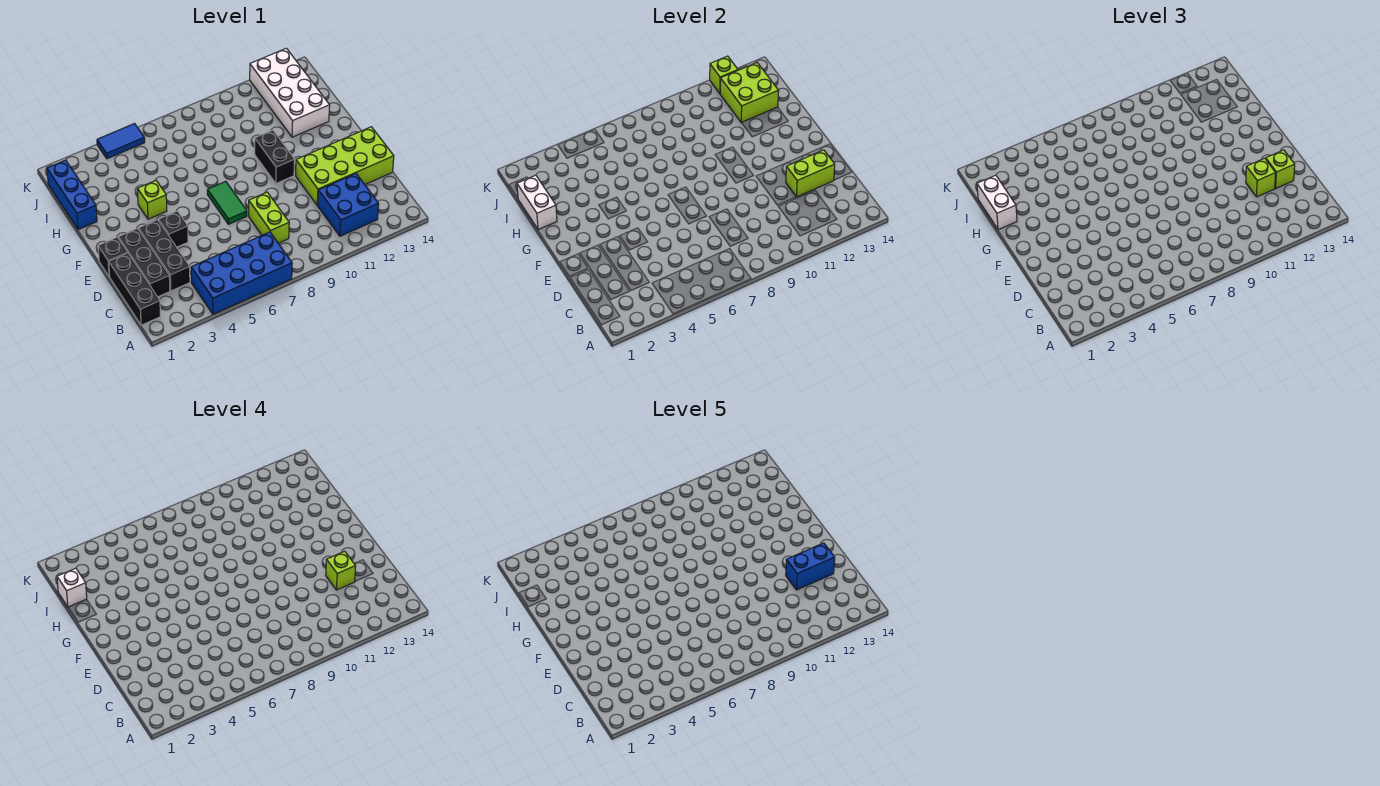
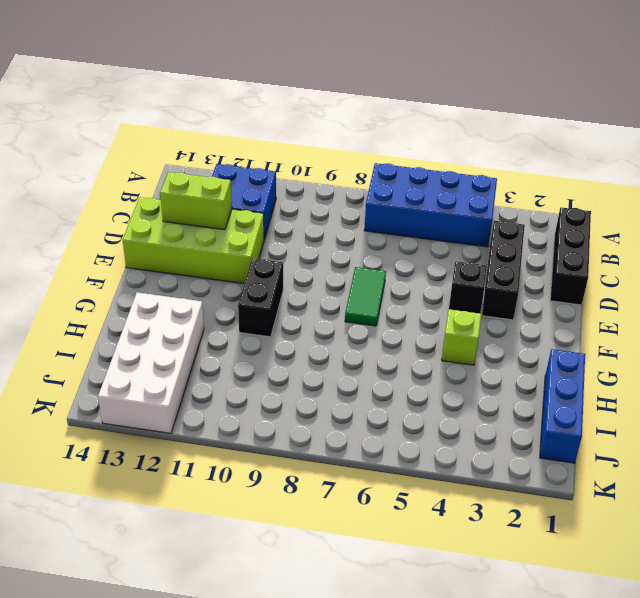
none -> black brick C2:E2 level 1
none -> lime brick C8:D8 level 1
none -> black brick E1 level 1

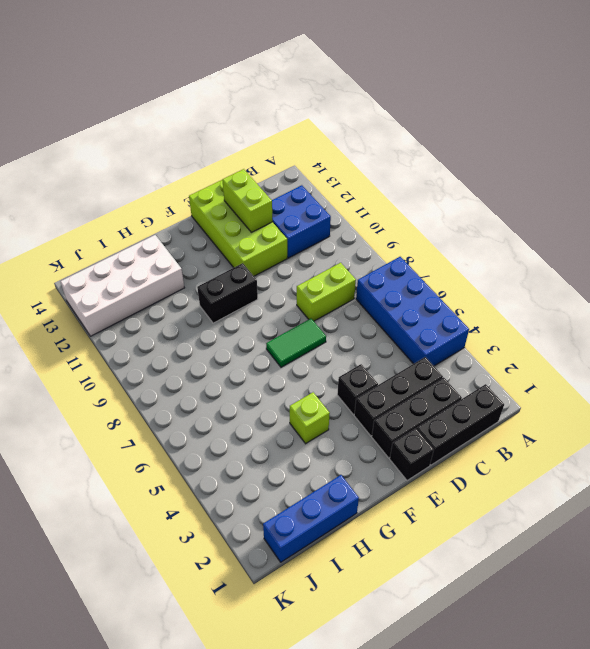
none -> blue tile K4:K5 level 1
none -> white brick H1:I1 level 2
none -> lime brick I12:J13 level 2

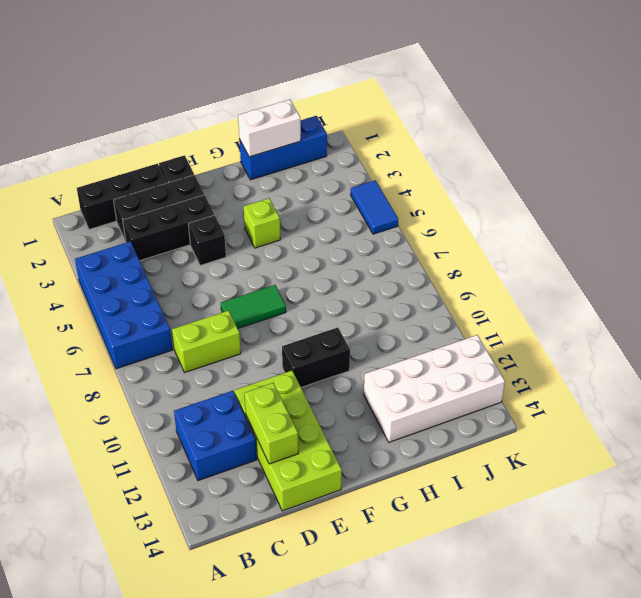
none -> lime brick I12:J13 level 2
none -> lime brick K12 level 2
none -> lime brick D12 level 3

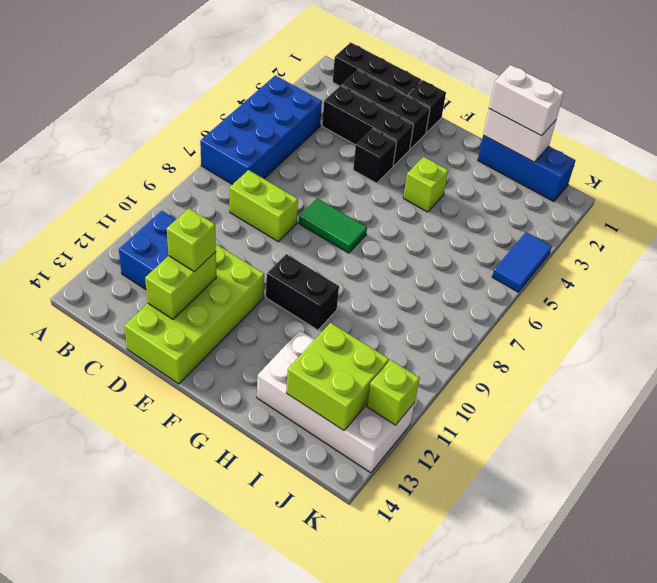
none -> lime brick D13 level 3
none -> lime brick D12 level 4
none -> white brick I1 level 4

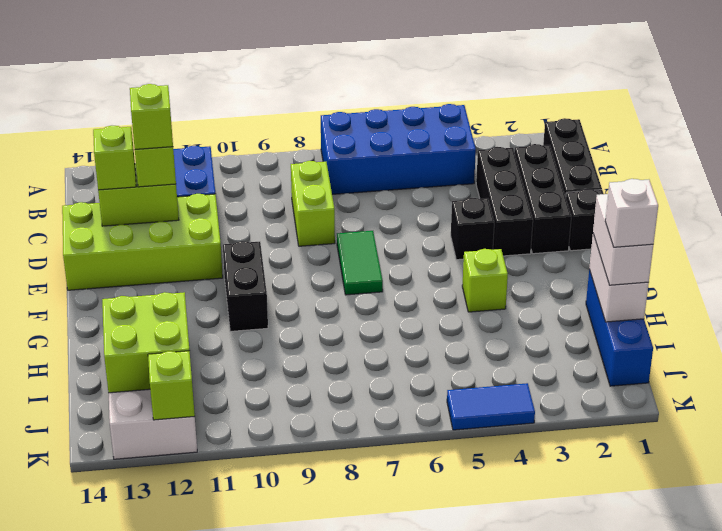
none -> blue brick D12:D13 level 5

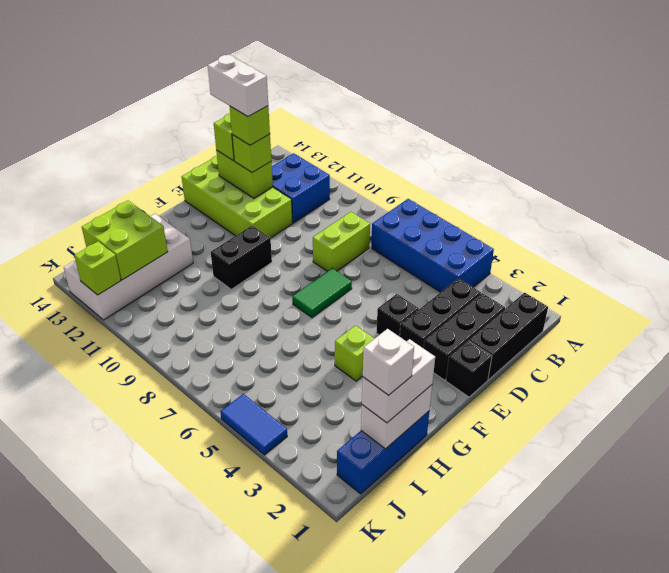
white brick D12:D13 level 5 -> blue brick D12:D13 level 5

